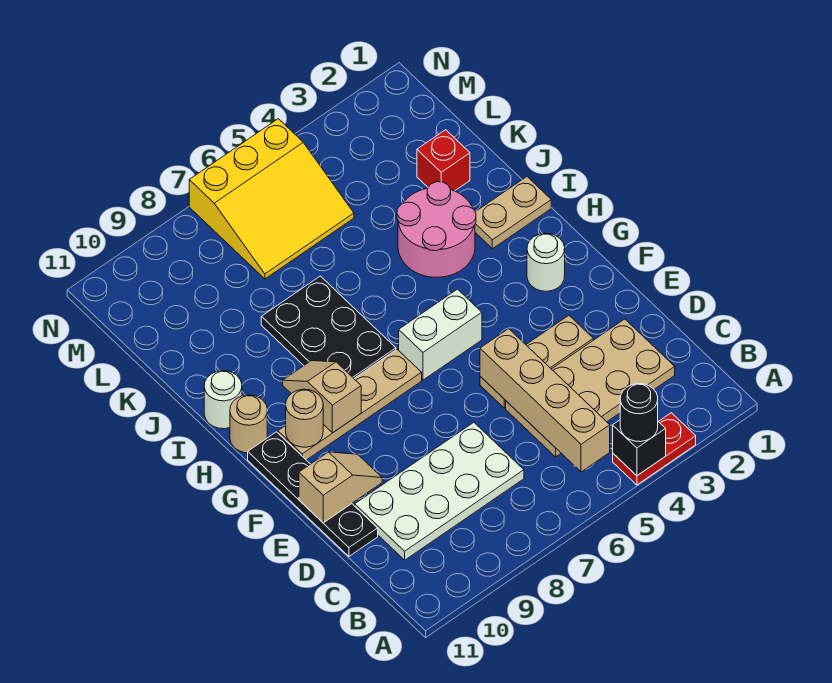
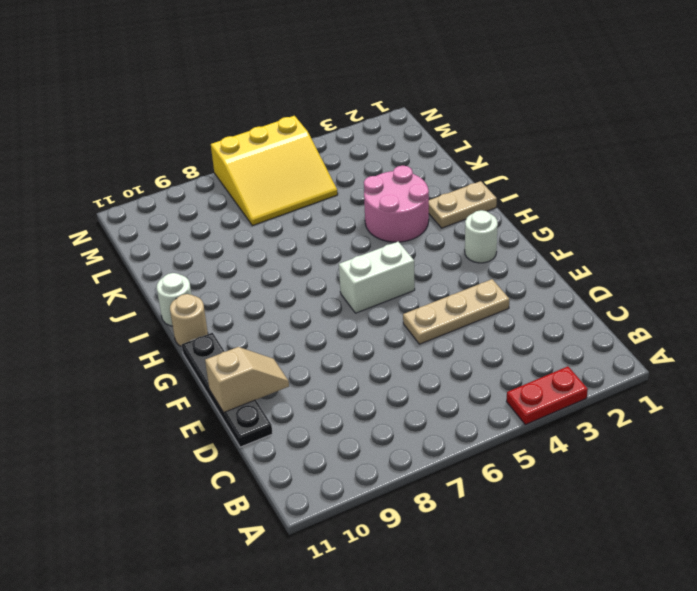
none -> tan plate C2:D5 level 1
none -> white plate C7:D10 level 1
none -> tan plate G7:G10 level 1

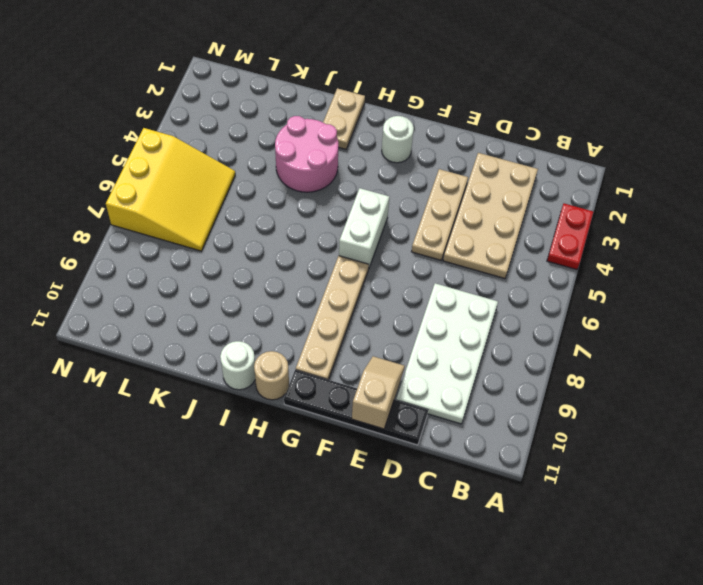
none -> black plate H7:J8 level 1
none -> red brick K2 level 1
none -> black brick A4 level 2

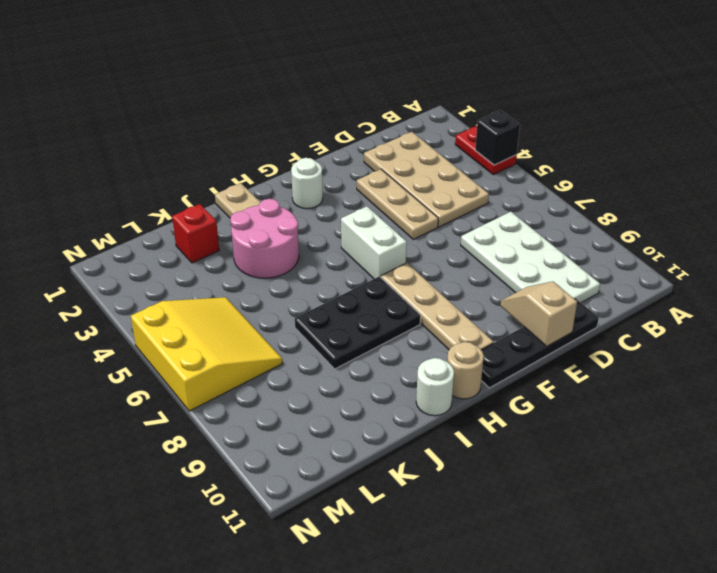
none -> tan brick B5:E5 level 2
none -> tan slope G9:H9 level 2 top G
none -> tan round brick G10 level 2

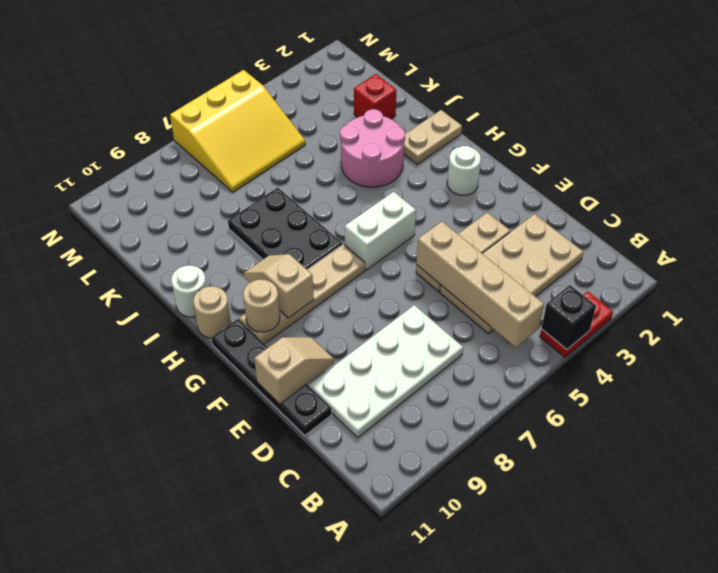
none -> black round brick A4 level 3

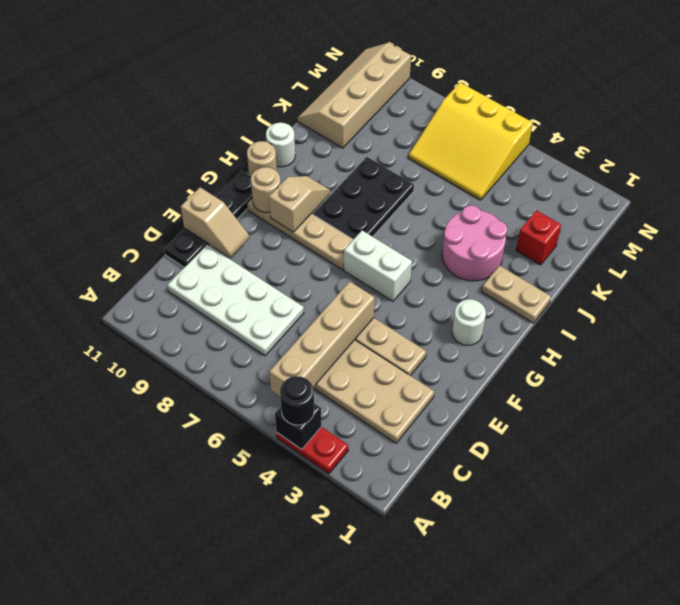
tan slope K10:N11 level 1 top 10 -> none

